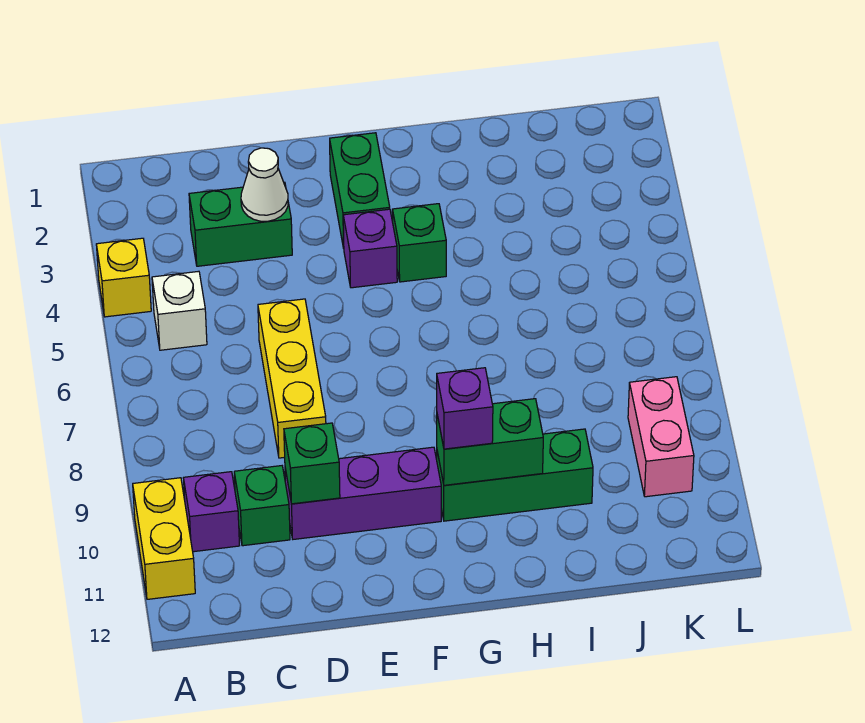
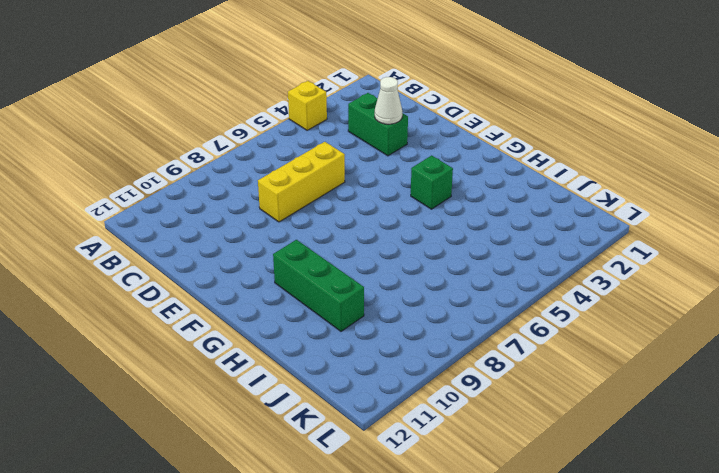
none -> yellow brick A10:A11 level 1
none -> white brick B5 level 1
none -> purple brick B10 level 1

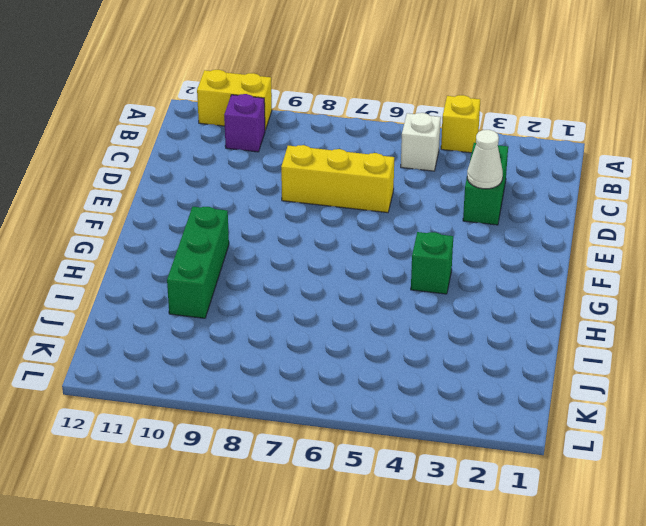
none -> green brick C10 level 1
none -> purple brick D10:F10 level 1
none -> green brick F2:F3 level 1

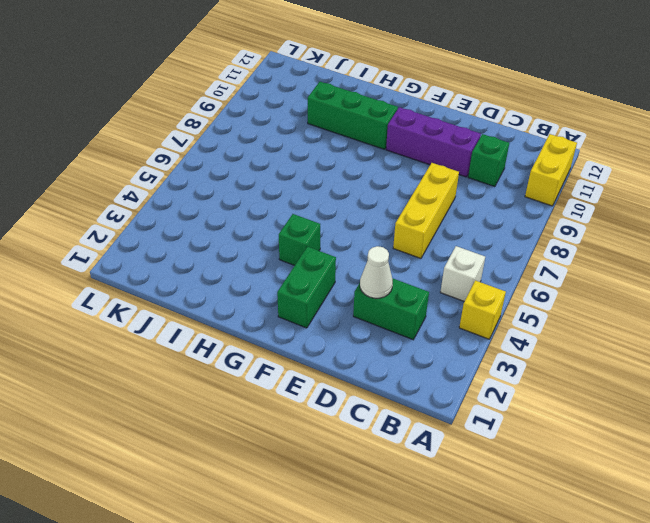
none -> purple brick B10 level 1
none -> purple brick F4 level 1
none -> pink brick K9:K10 level 1

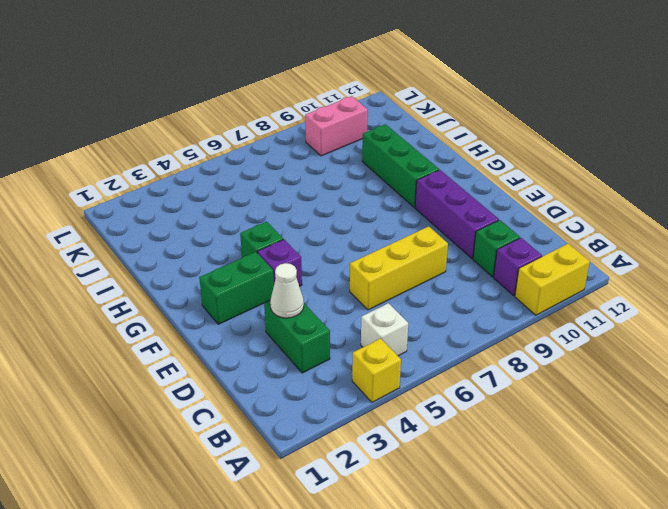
none -> green brick D10 level 2
none -> green brick G10:H10 level 2
none -> purple brick G10 level 3

